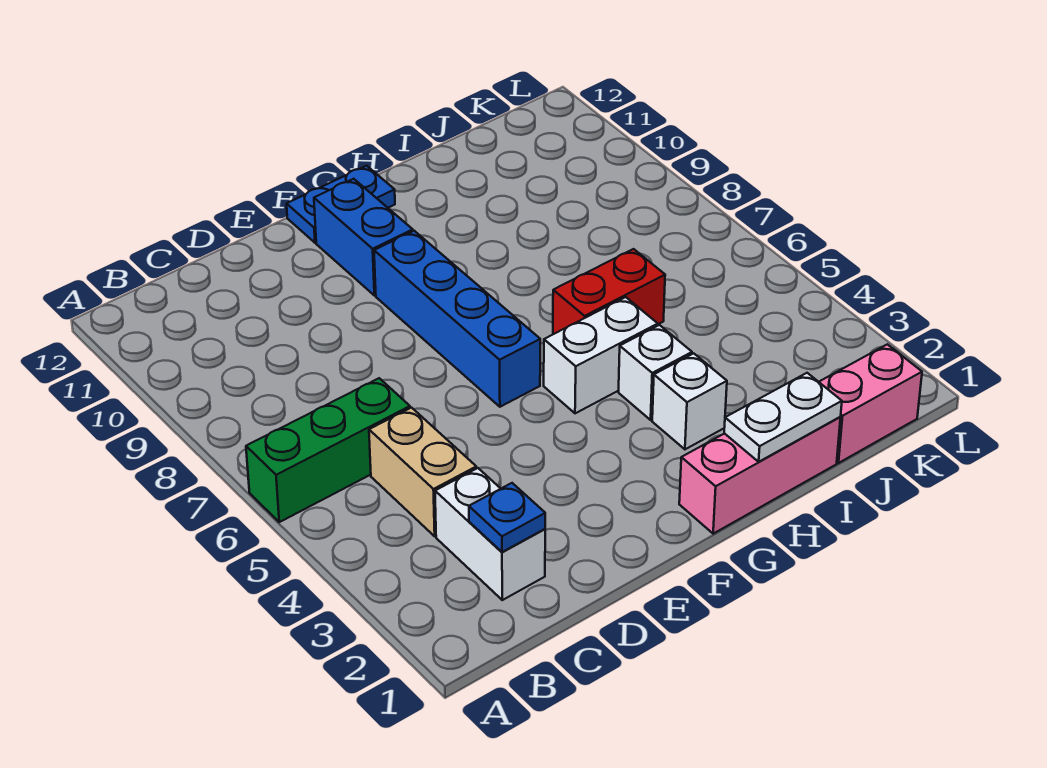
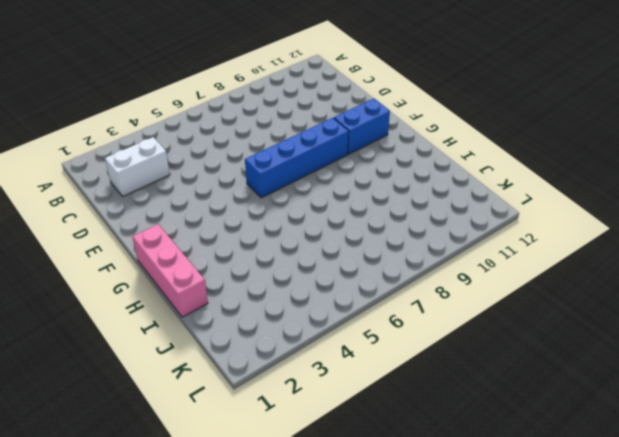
none -> green brick A6:C6 level 1
none -> tan brick C4:C5 level 1
none -> blue plate F12:G12 level 1

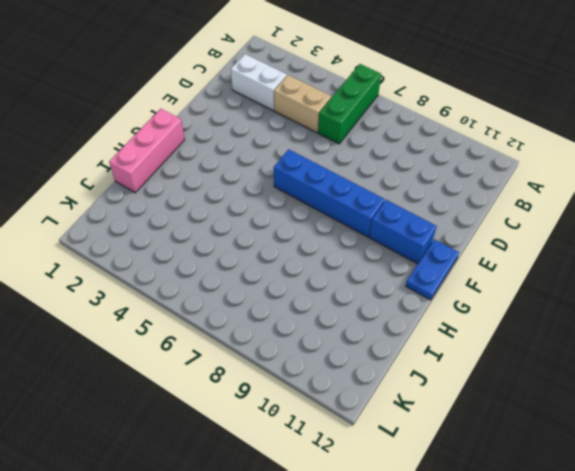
none -> white brick G5:H5 level 1
none -> white brick H3 level 1
none -> white brick H4 level 1

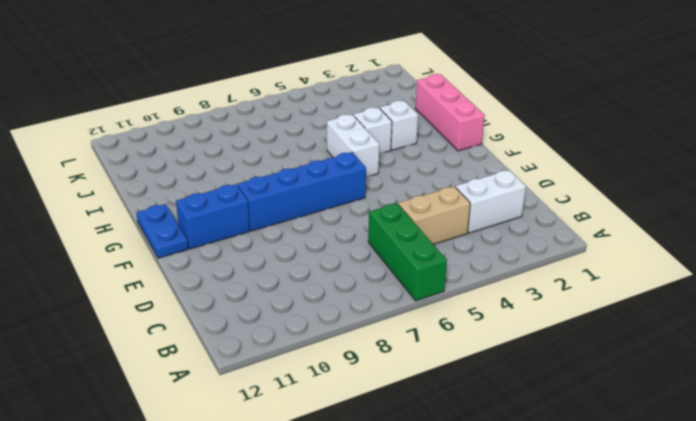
none -> red brick H6:I6 level 1
none -> pink brick J1:K1 level 1
none -> blue plate C2 level 2

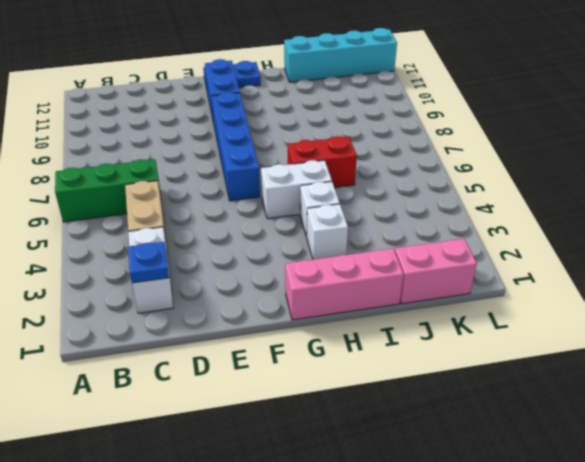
cyan brick I12:L12 level 1 -> none
none -> white plate H1:I1 level 2

